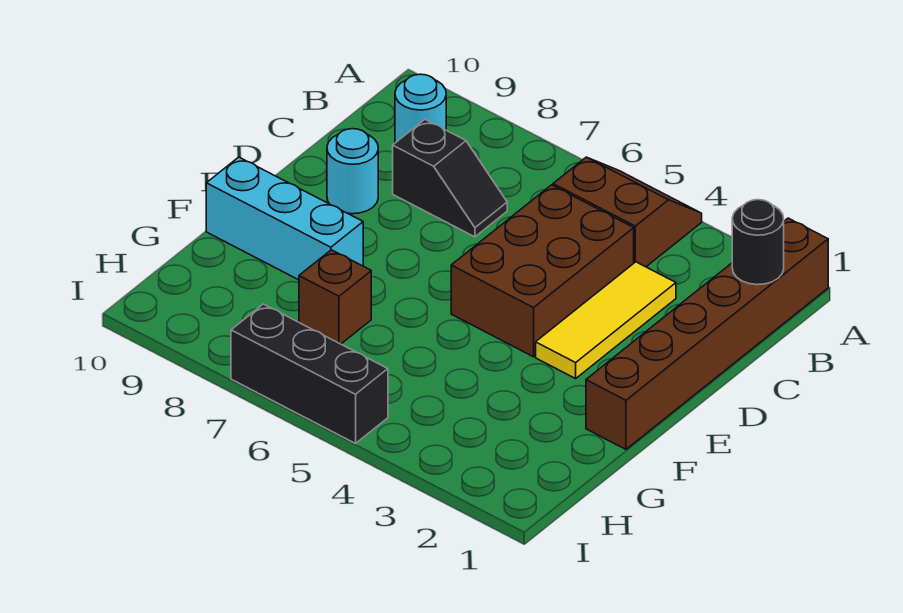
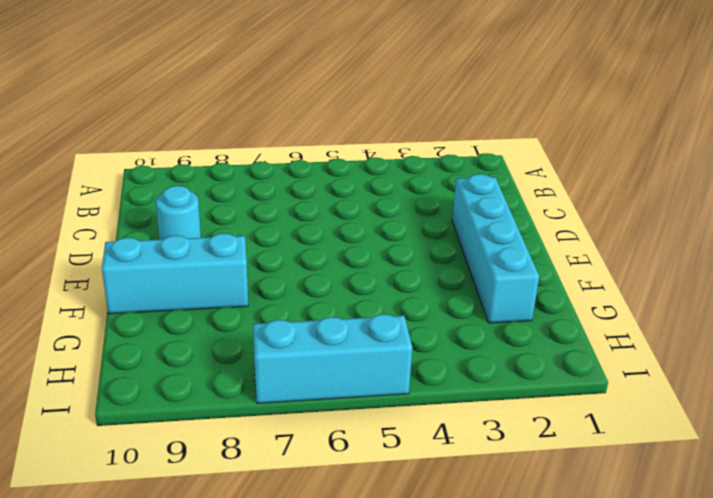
cyan brick D2:G2 level 1 -> none
cyan brick I5:I7 level 1 -> black brick I5:I7 level 1
none -> brown brick A1:F1 level 1
none -> brown slope A4:B5 level 1 top B

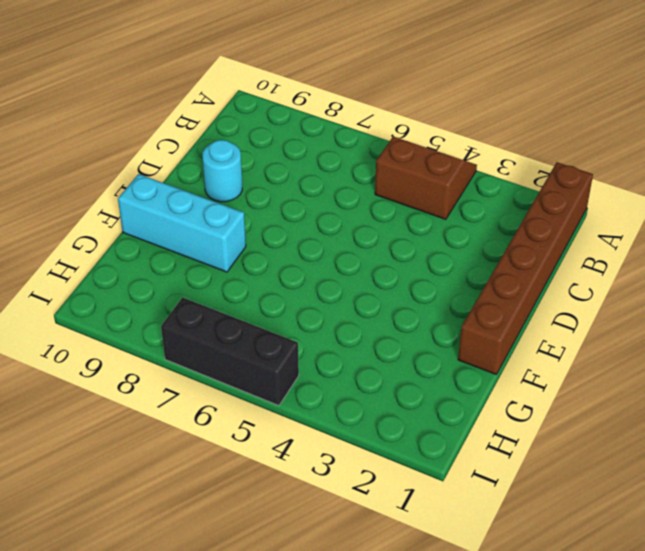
none -> cyan round brick B9 level 1
none -> yellow tile C3:E3 level 1

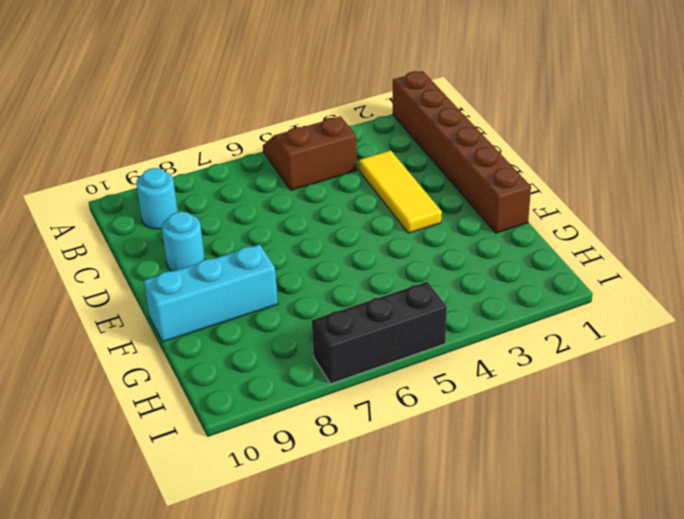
none -> brown brick C4:E5 level 1
none -> black slope C7:C8 level 1 top 8

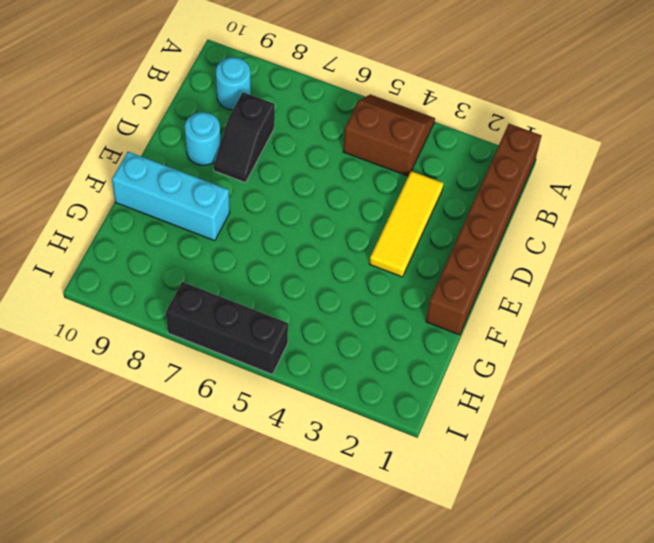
black slope C8:D8 level 1 top C -> black slope C7:C8 level 1 top 8
none -> brown brick C4:E5 level 1
none -> brown brick G7 level 1

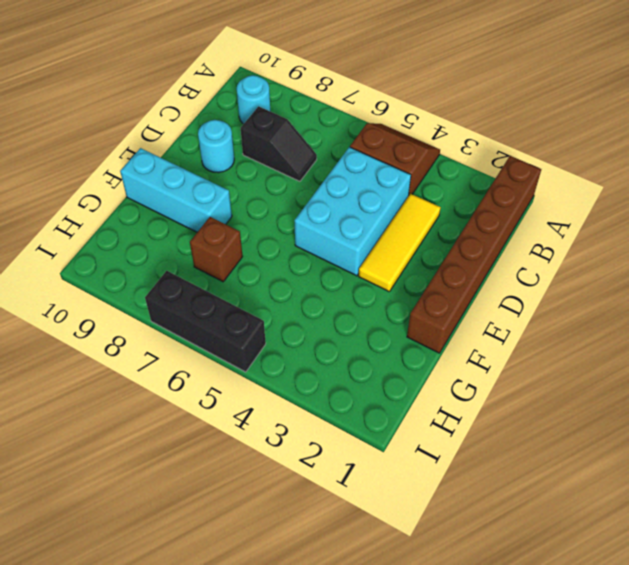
cyan brick C4:E5 level 1 -> brown brick C4:E5 level 1
none -> black round brick B1 level 2

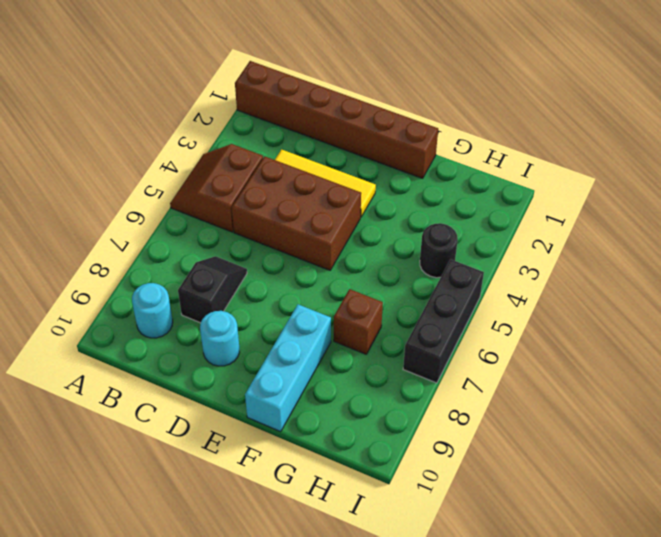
black round brick H4 level 1 -> black round brick B1 level 2

